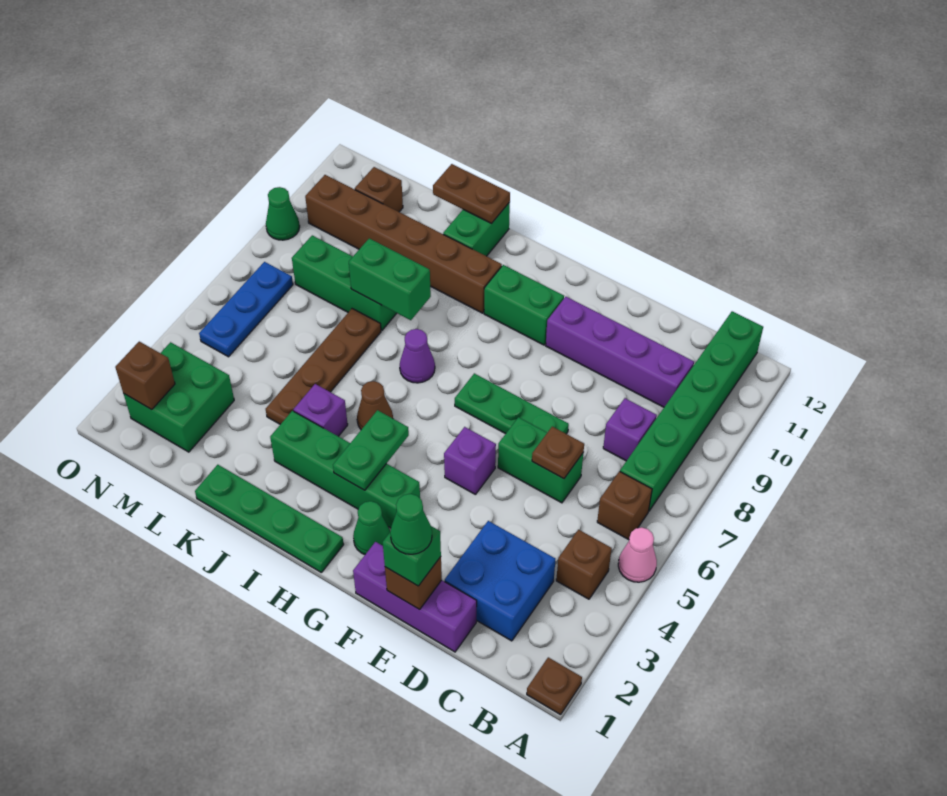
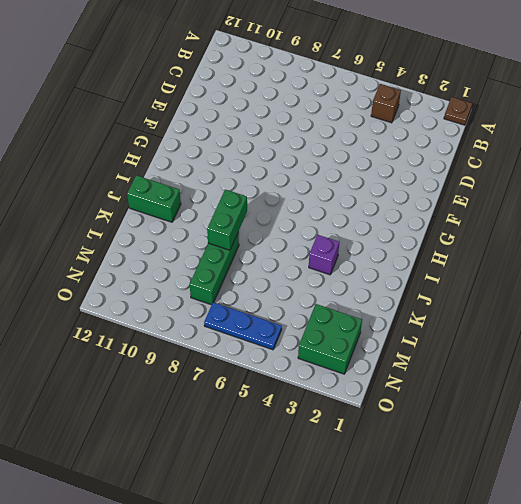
none -> pink cone A5 level 1
none -> brown brick B6 level 1
none -> green brick B7:B12 level 1
none -> blue brick C2:D3 level 1

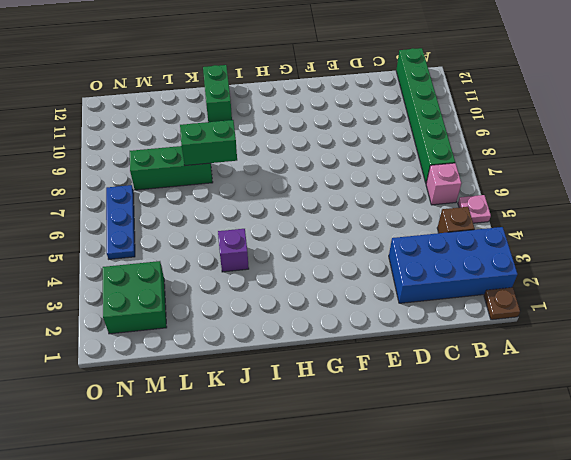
blue brick A2:D3 level 1 -> blue brick C2:D3 level 1
pink plate A5 level 1 -> pink cone A5 level 1
pink brick B6 level 1 -> brown brick B6 level 1
none -> purple brick C8 level 1
none -> purple brick C10:F10 level 1
none -> purple brick D1:F1 level 1
none -> green brick D6:E6 level 1

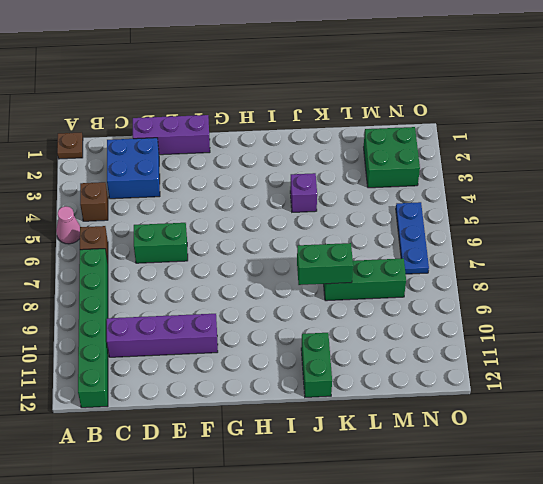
none -> purple brick C8 level 1
none -> green plate E7:G7 level 1
none -> purple brick F5 level 1
none -> green cone G2 level 1

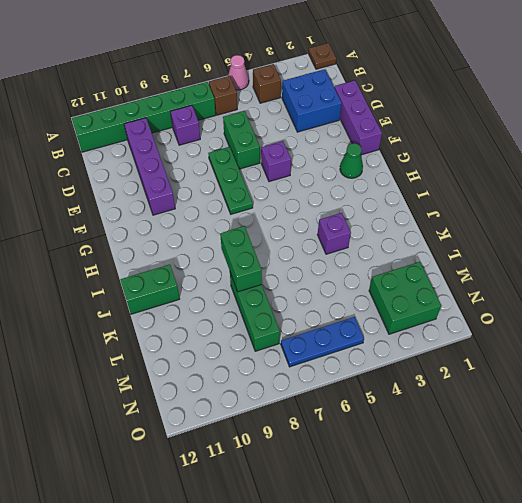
none -> green brick G3:J3 level 1
none -> green brick G10:H10 level 1
none -> green plate H1:K1 level 1
none -> brown cone I5 level 1

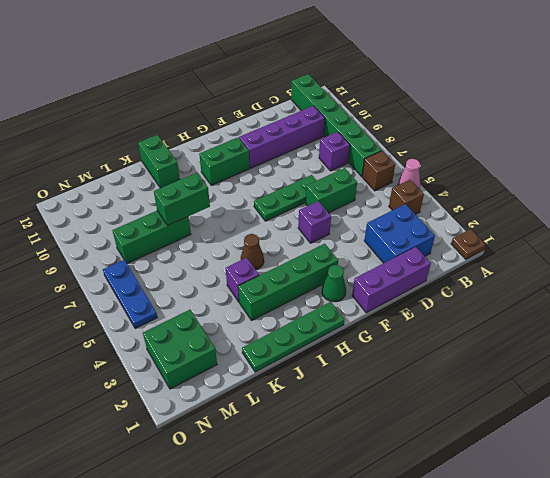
none -> purple cone I7 level 1
none -> brown brick I10:N10 level 1
none -> brown plate K4:K7 level 1
none -> brown brick M11 level 1

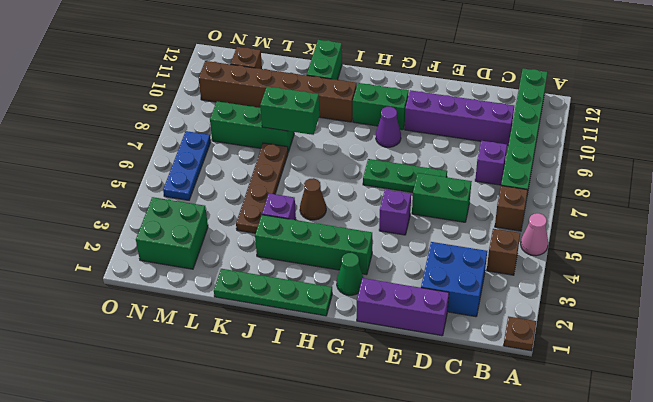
purple cone G9 level 1 -> purple cone I7 level 1
none -> green cone O9 level 1
none -> brown plate D6 level 2
none -> brown brick E1 level 2
none -> green plate H3:H4 level 2

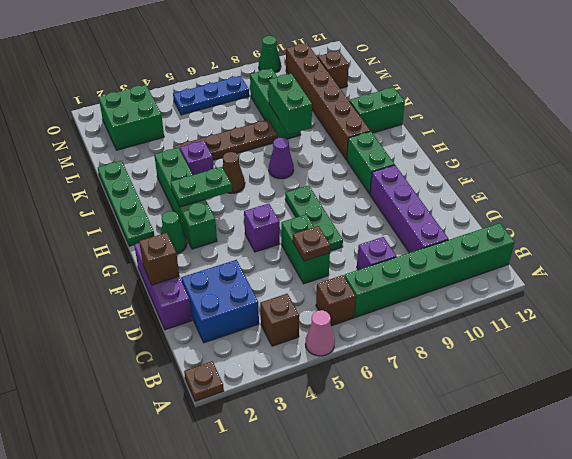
none -> brown plate J12:K12 level 2
none -> brown brick N2 level 2
none -> green brick E1 level 3
none -> green cone E1 level 4

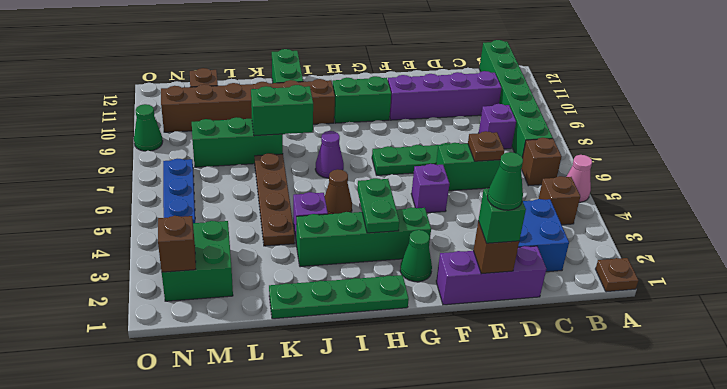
none -> brown plate J12:K12 level 2

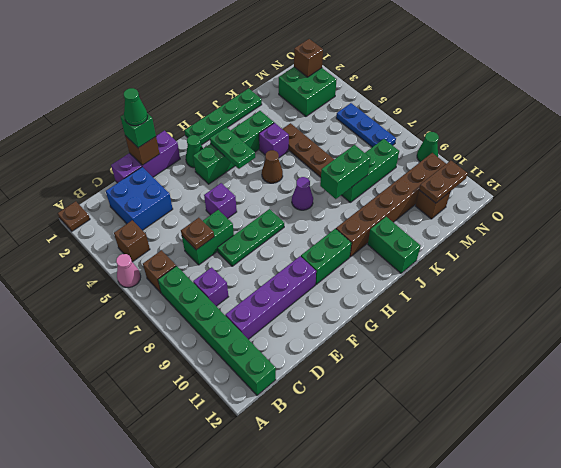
brown plate M11:N11 level 2 -> brown plate J12:K12 level 2

